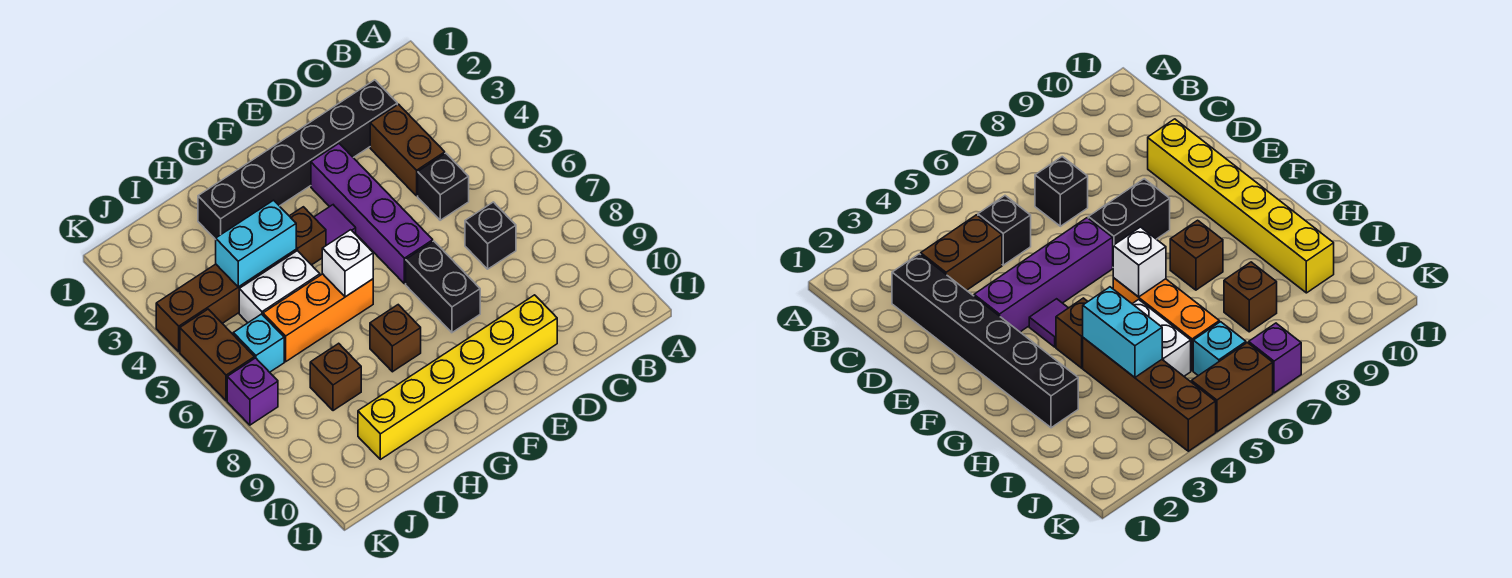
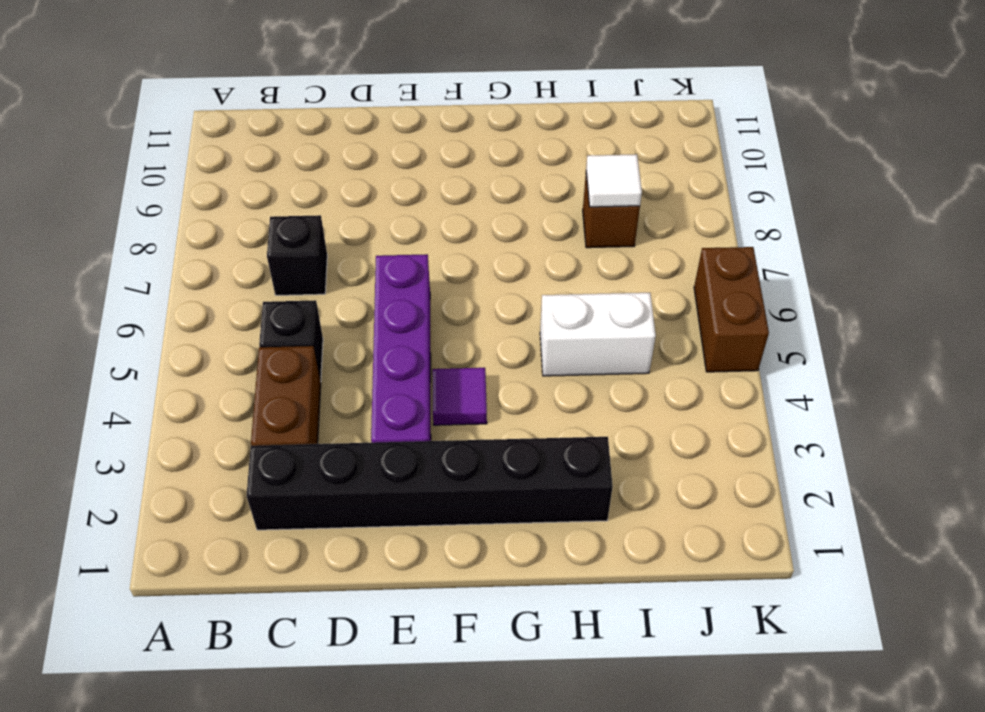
white tile I8 level 2 -> none
none -> yellow brick D10:I10 level 1
none -> black brick E7:E8 level 1
none -> brown brick G4 level 1

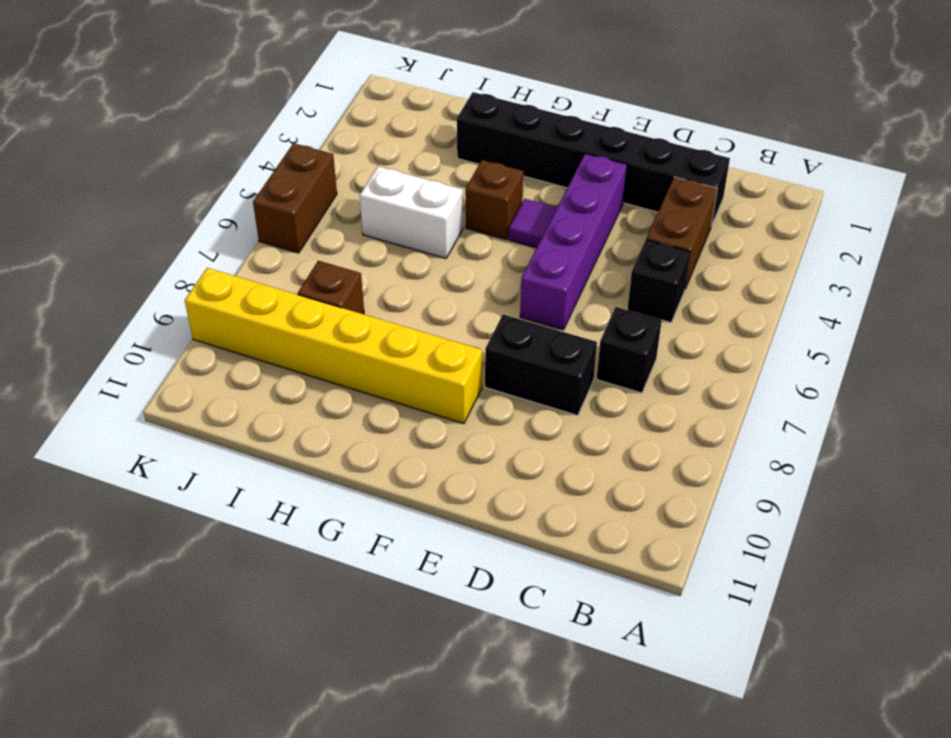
black brick D8:E8 level 1 -> black brick E7:E8 level 1
yellow brick F9:K9 level 1 -> yellow brick D10:I10 level 1
none -> orange brick G6:I6 level 1
none -> brown brick G8 level 1
none -> brown brick H4:K4 level 1

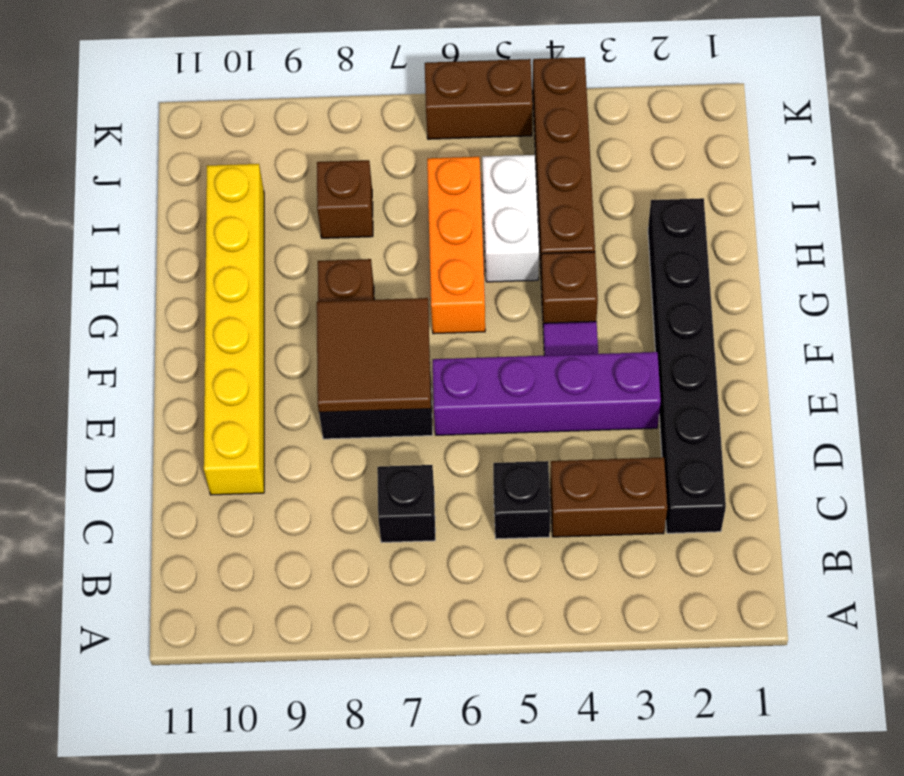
brown tile E7:F8 level 2 -> none
none -> cyan brick J6 level 1
none -> purple brick K7 level 1
none -> white brick G6 level 2

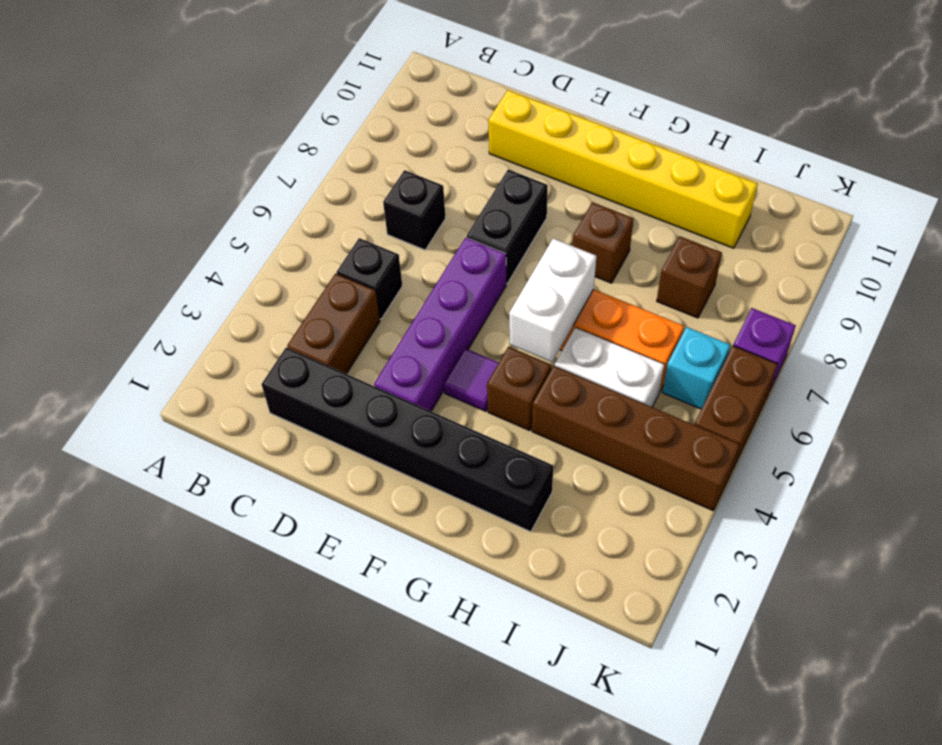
white brick G5:G6 level 2 -> white brick G6 level 2
none -> cyan brick H4:I4 level 2

